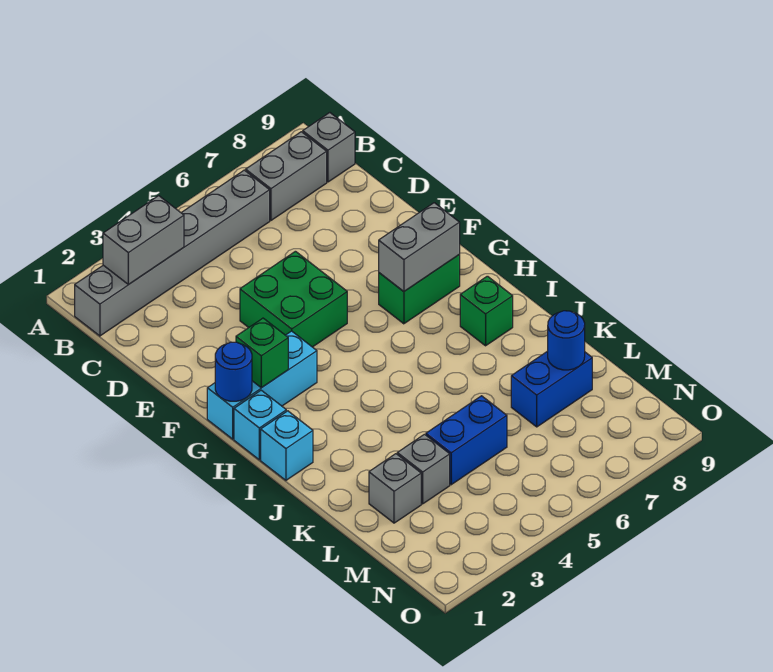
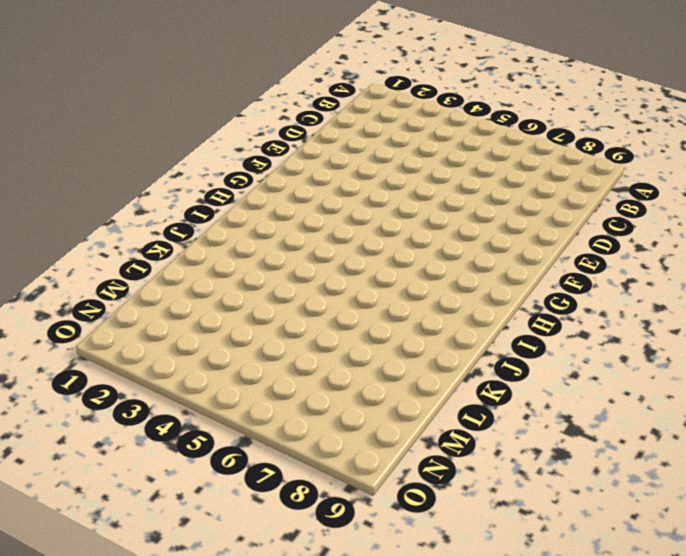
none -> grey brick B1:B6 level 1
none -> grey brick B7:B8 level 1
none -> grey brick B9 level 1

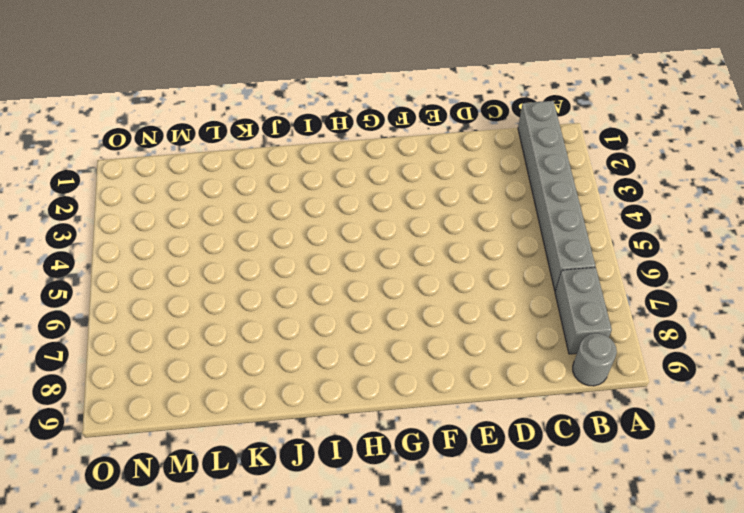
grey round brick B9 level 1 -> grey brick B9 level 1
none -> green brick E4:F5 level 1
none -> cyan brick G1:G3 level 1
none -> green brick G7:G8 level 1

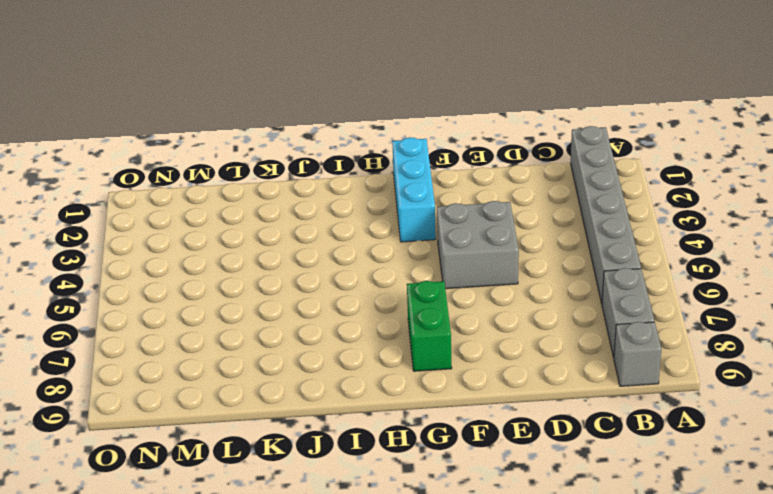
grey brick E4:F5 level 1 -> green brick E4:F5 level 1
none -> cyan brick H1 level 1
none -> cyan brick I1 level 1
none -> green brick I8 level 1

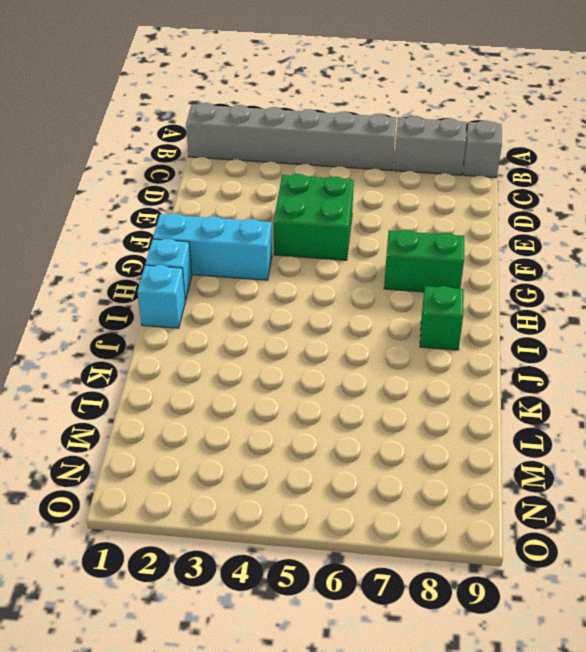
none -> grey brick L2 level 1
none -> grey brick L3 level 1
none -> blue brick L4:L5 level 1

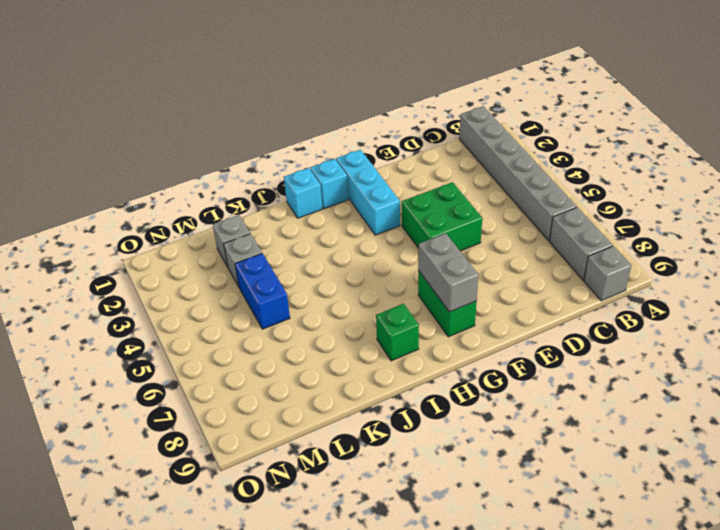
none -> blue brick L7:L8 level 1
none -> grey brick B2:B3 level 2
none -> blue round brick G1 level 2

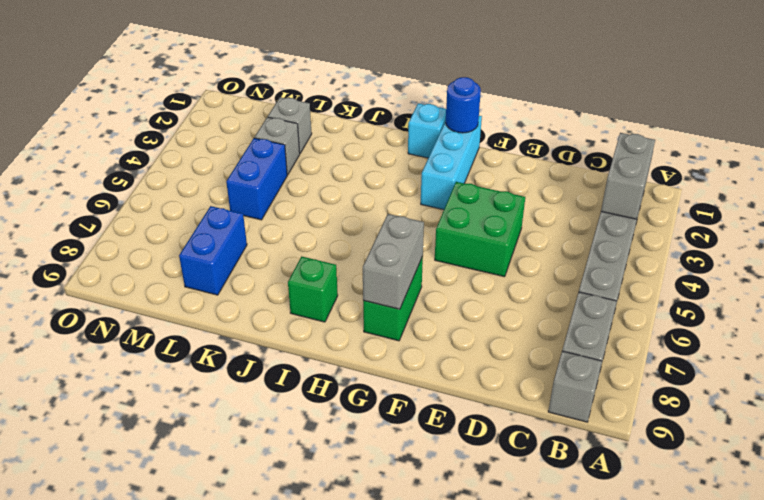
none -> cyan brick I1 level 1
none -> green brick G2 level 2
none -> blue round brick L8 level 2

